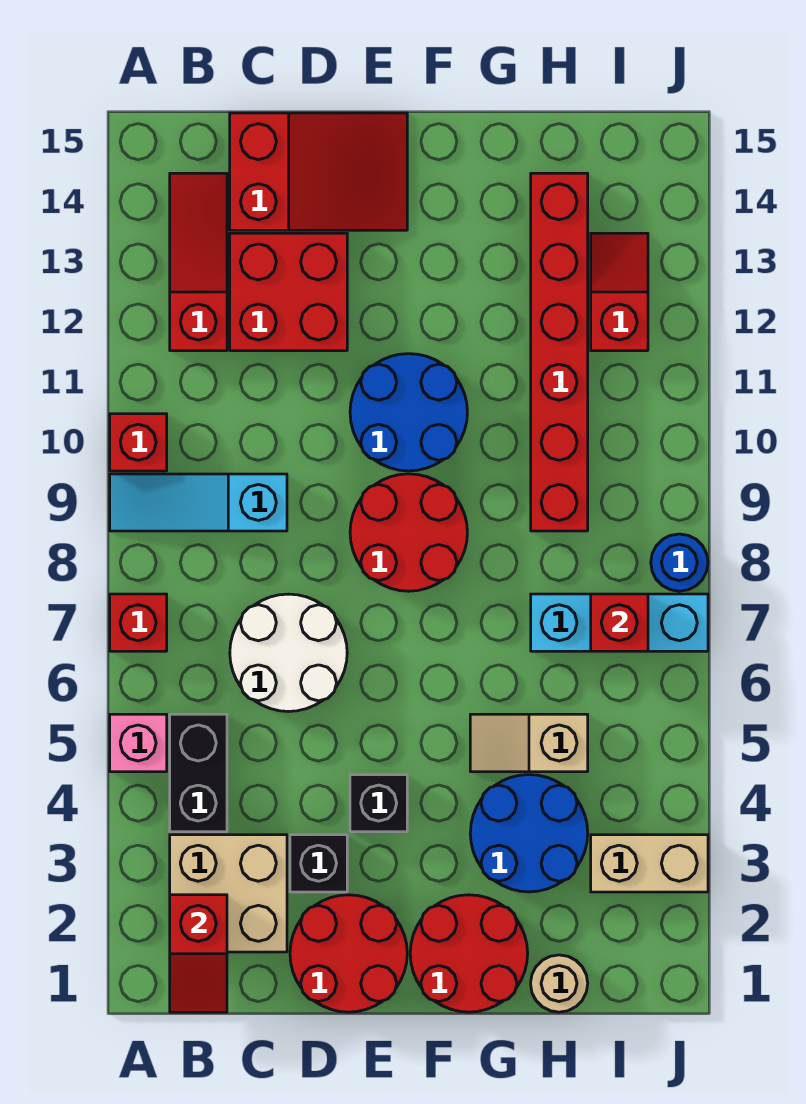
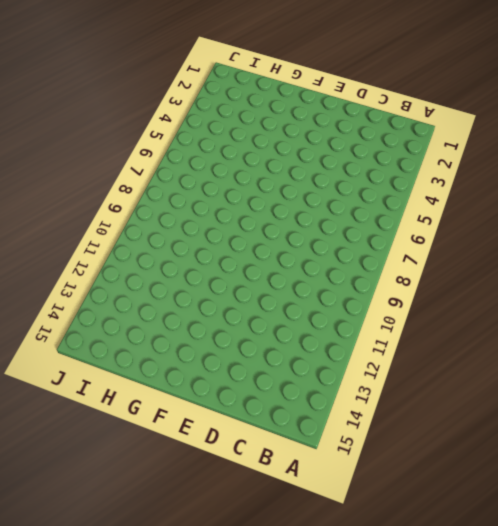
none -> pink brick A5 level 1
none -> red brick A7 level 1
none -> cyan slope A9:C9 level 1 top C

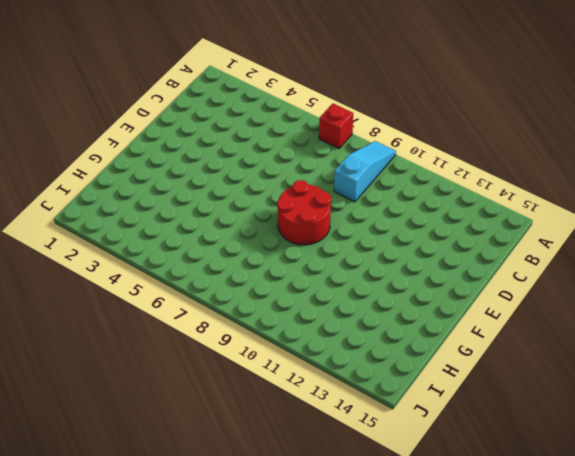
none -> pink brick A5 level 1
none -> red brick A10 level 1
none -> tan brick B2:C3 level 1

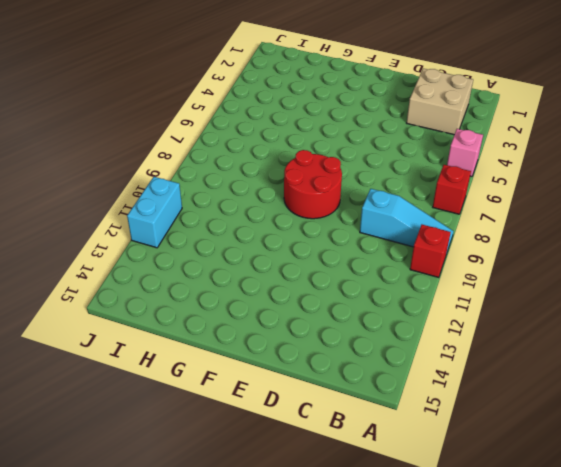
cyan brick J11:J12 level 1 -> none
none -> black brick B4:B5 level 1
none -> red slope B12:B14 level 1 top 12
none -> white round brick C6:D7 level 1

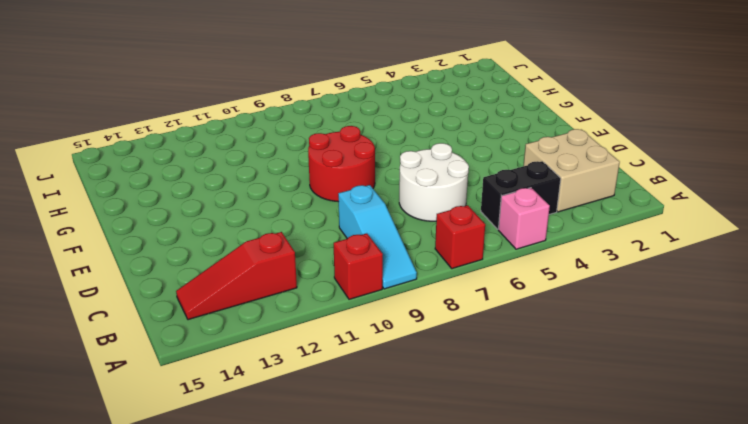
none -> red brick C12:D13 level 1
none -> red slope C14:E15 level 1 top C
none -> red round brick D1:E2 level 1

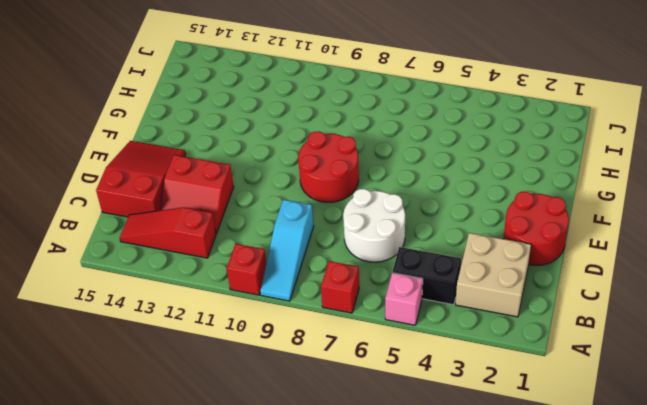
red slope C12:D13 level 1 top D -> red brick C12:D13 level 1
none -> black brick D3 level 1
none -> black brick E4 level 1
none -> blue round brick E10:F11 level 1

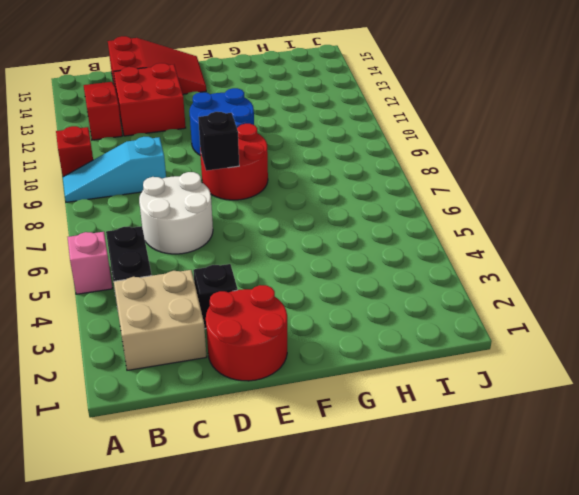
black brick E8 level 2 -> black brick E4 level 1
none -> red brick A7 level 1
none -> red round brick F1:G2 level 1
none -> blue round brick G3:H4 level 1

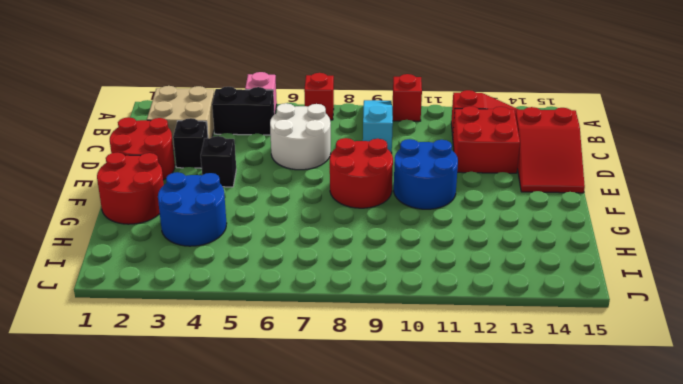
none -> tan slope G5:H5 level 1 top H
none -> tan round brick H1 level 1
none -> cyan brick H7:J7 level 1

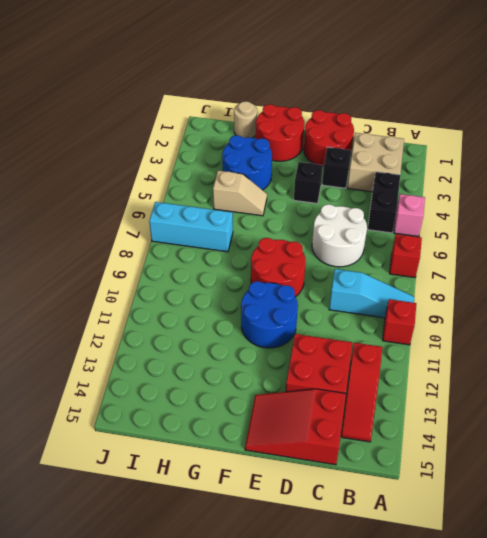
none -> red brick H9:H14 level 1
none -> tan brick I3:J3 level 1
none -> red slope I12:I13 level 1 top 12

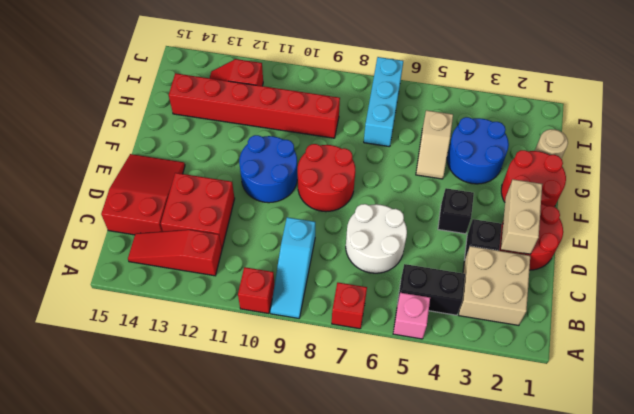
tan brick D2:E2 level 2 -> tan brick I3:J3 level 1
none -> blue round brick J8 level 1
none -> red slope B1:B2 level 2 top 2
none -> red brick I7 level 2

